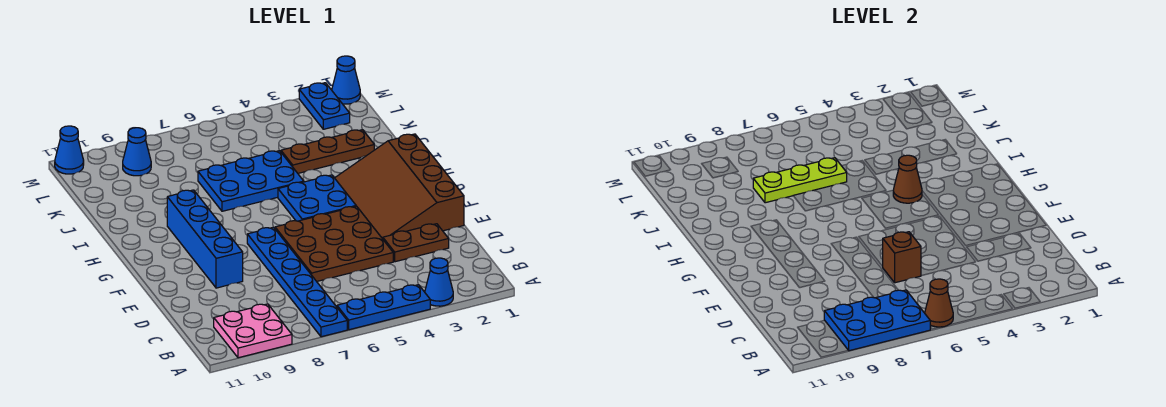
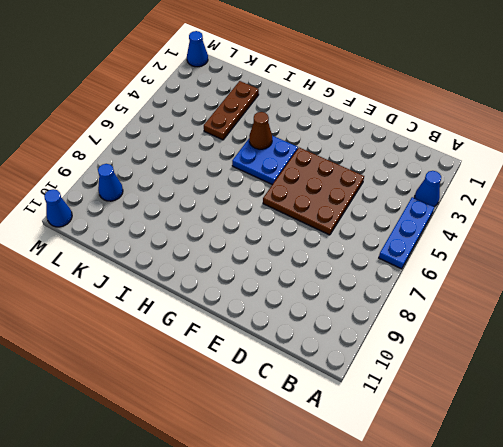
none -> blue plate A7:F7 level 1
none -> pink plate A9:B10 level 1
none -> brown plate D2:D3 level 1

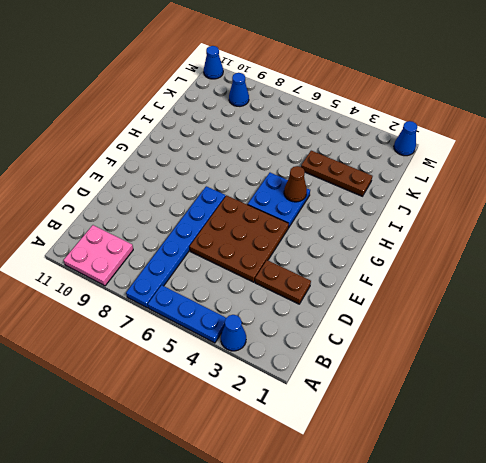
none -> brown slope E1:H3 level 1 top 1
none -> blue brick E9:H9 level 1
none -> blue plate I5:J7 level 1

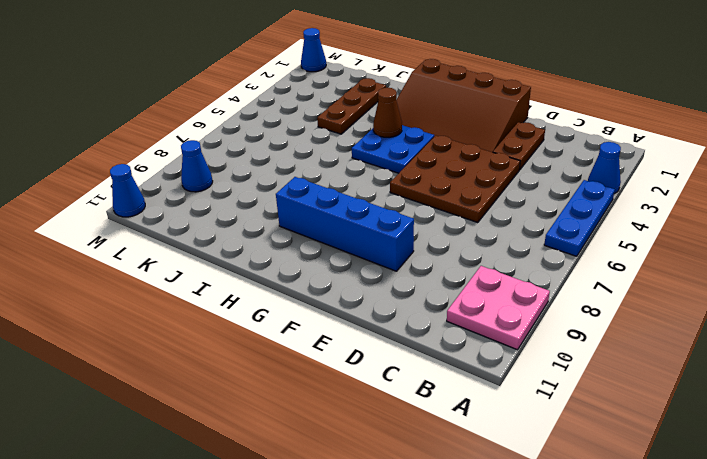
none -> blue plate A7:F7 level 1
none -> blue plate I5:J7 level 1
none -> blue plate L2:M2 level 1

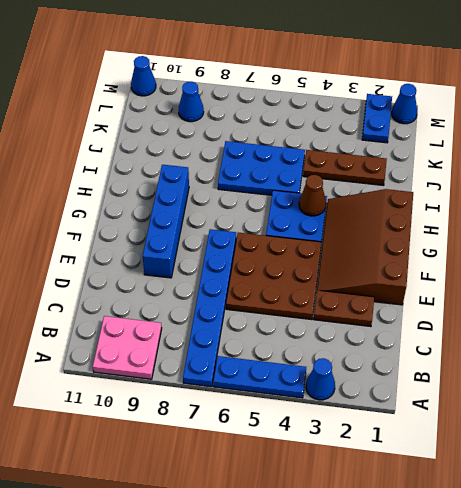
none -> brown cone A6 level 2
none -> blue plate A7:B9 level 2
none -> brown brick D6 level 2

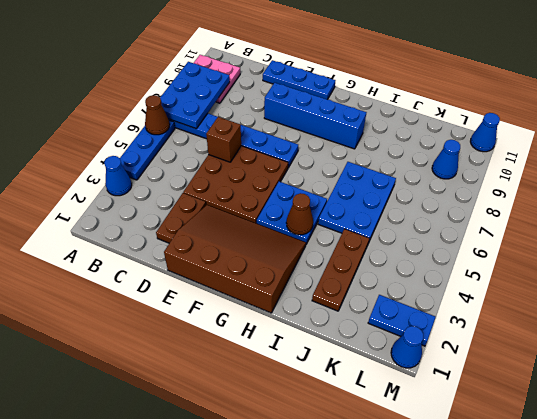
blue plate D11:F11 level 1 -> none
none -> lime plate J6:J8 level 2

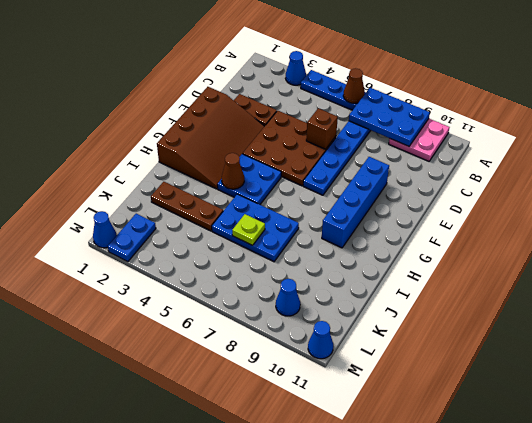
lime plate J6 level 2 -> lime plate J6:J8 level 2

